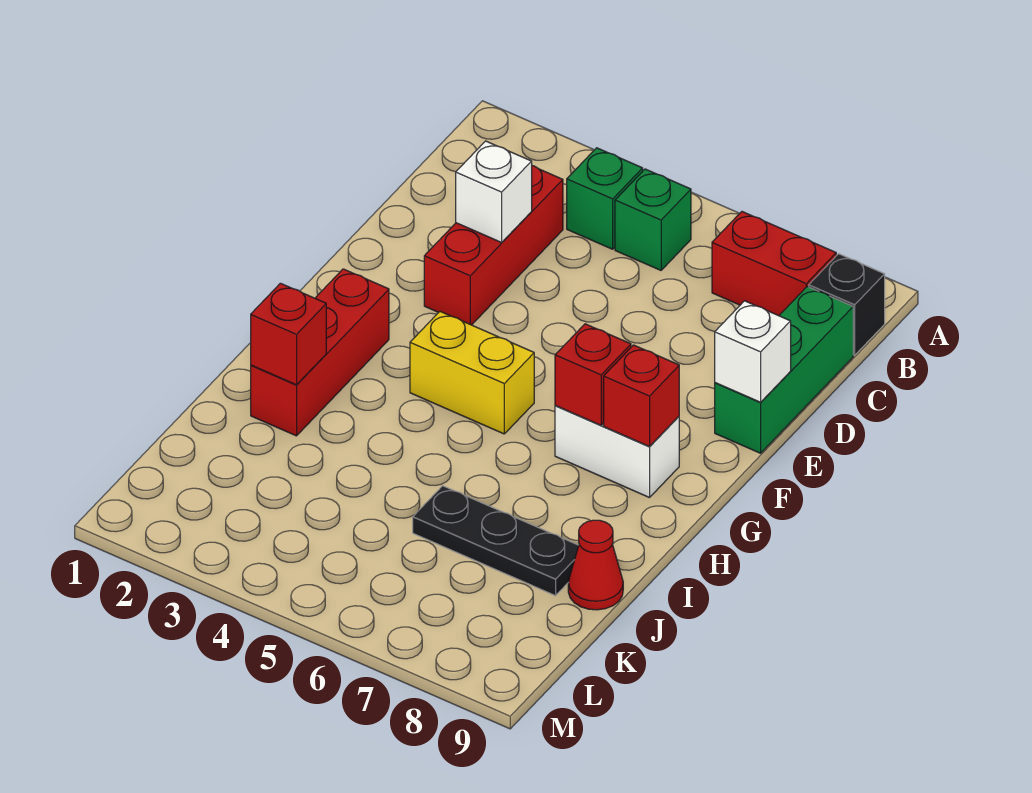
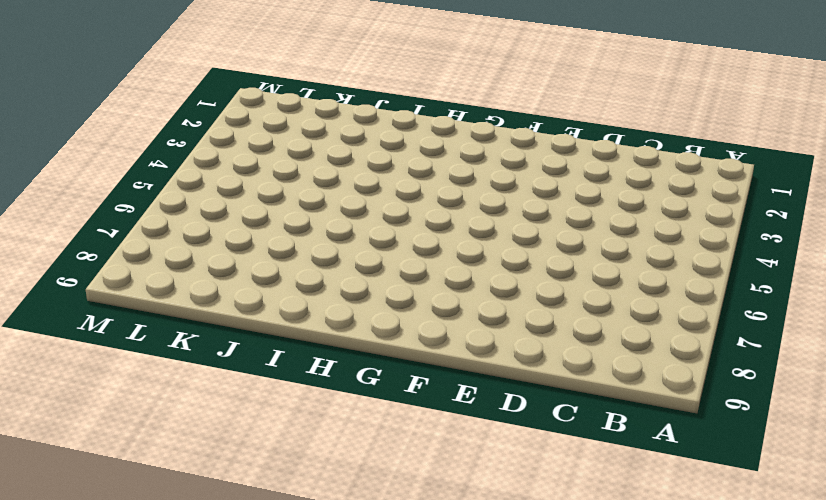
none -> green brick B4 level 1
none -> green brick B5 level 1
none -> red brick B7:B8 level 1

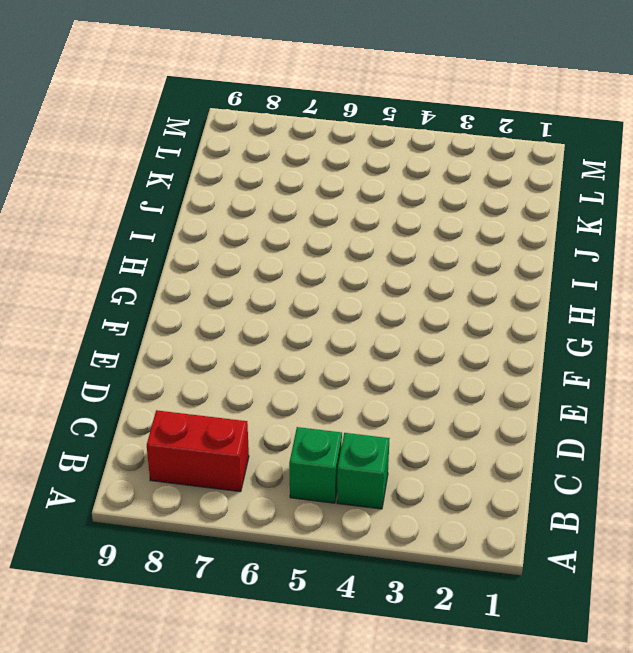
none -> black brick B9 level 1
none -> red brick C3:E3 level 1
none -> green brick C9:E9 level 1

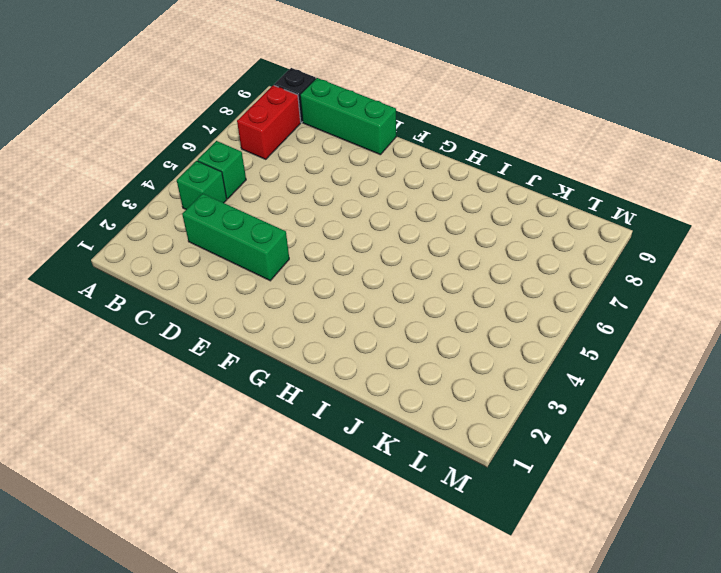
green brick C3:E3 level 1 -> red brick C3:E3 level 1
none -> red brick G2:I2 level 1
none -> yellow brick G4:G5 level 1
none -> white brick G7:G8 level 1

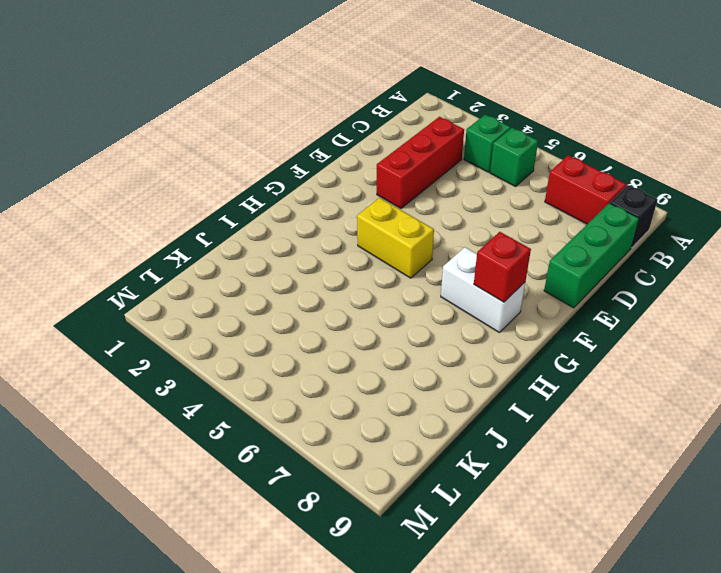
none -> red brick G2:I2 level 1
none -> black plate J6:J8 level 1
none -> red cone J9 level 1

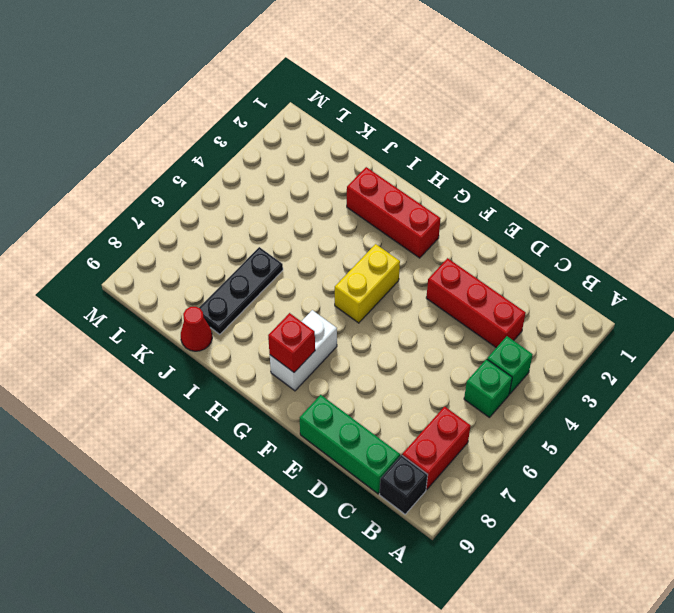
none -> white brick D3 level 2
none -> white brick E9 level 2
none -> red brick G7 level 2

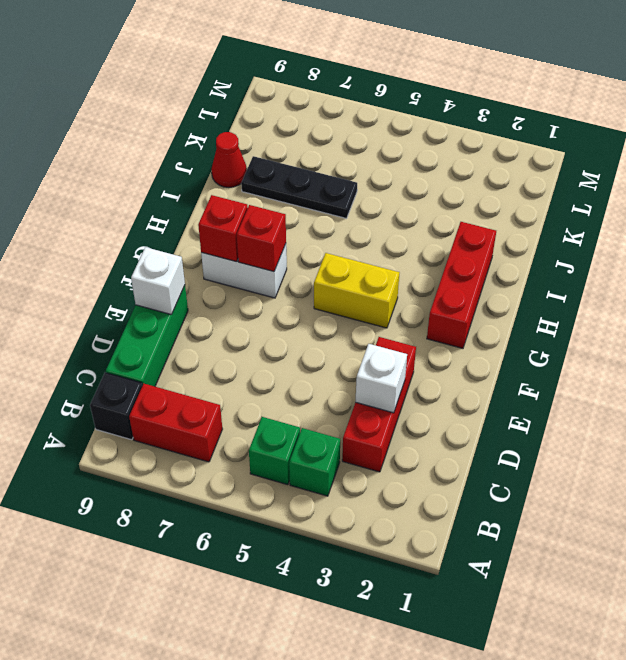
none -> red brick I2 level 2

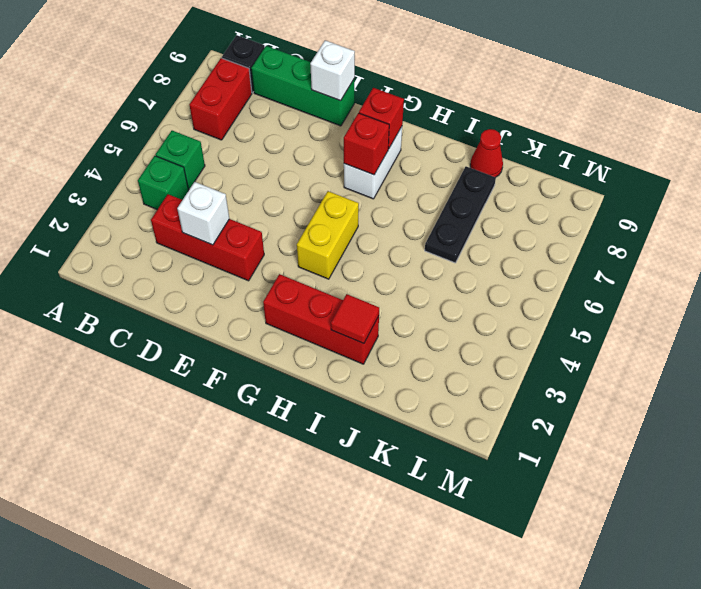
red tile I2 level 2 -> red brick I2 level 2

